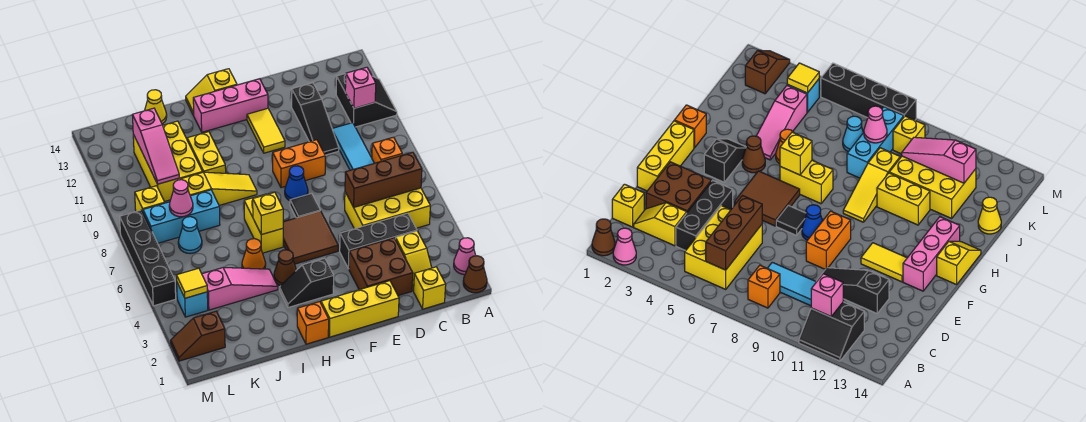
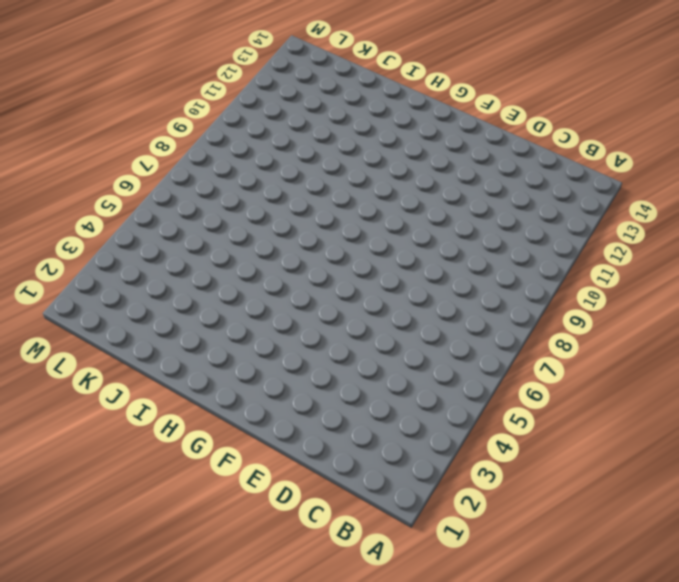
none -> brown cone A1 level 1
none -> pink cone A2 level 1
none -> black slope A11:B12 level 1 top B
none -> yellow brick B5:D6 level 1

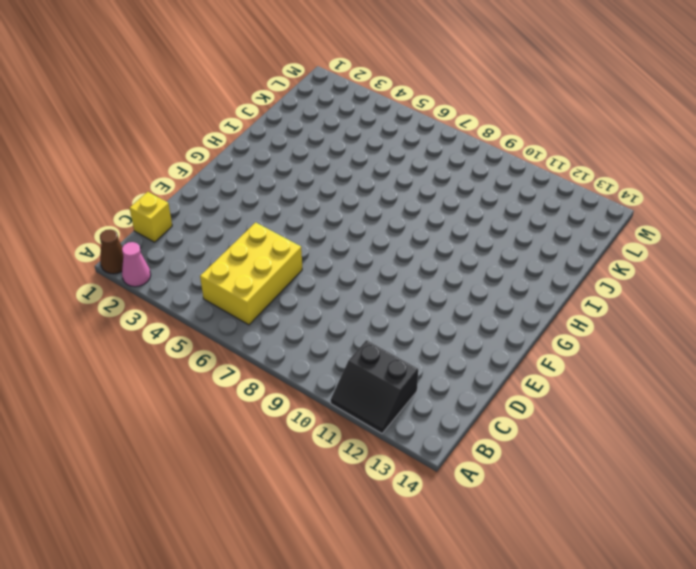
none -> orange brick B8 level 1
none -> yellow slope C2:C3 level 1 top 3
none -> black brick C4:E4 level 1
none -> cyan tile C8:C10 level 1

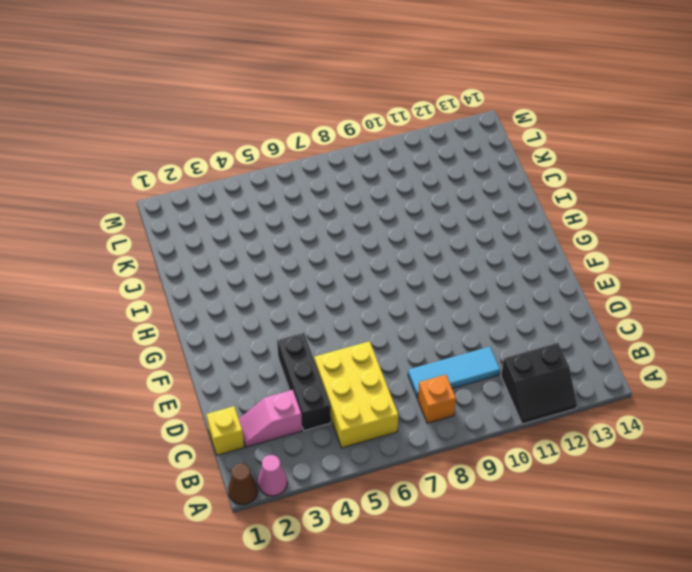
pink slope C2:C3 level 1 top 3 -> yellow slope C2:C3 level 1 top 3
none -> brown brick D2:E3 level 1
none -> black slope D10:D12 level 1 top 12
none -> yellow brick E1:G1 level 1
none -> orange brick E9:F9 level 1

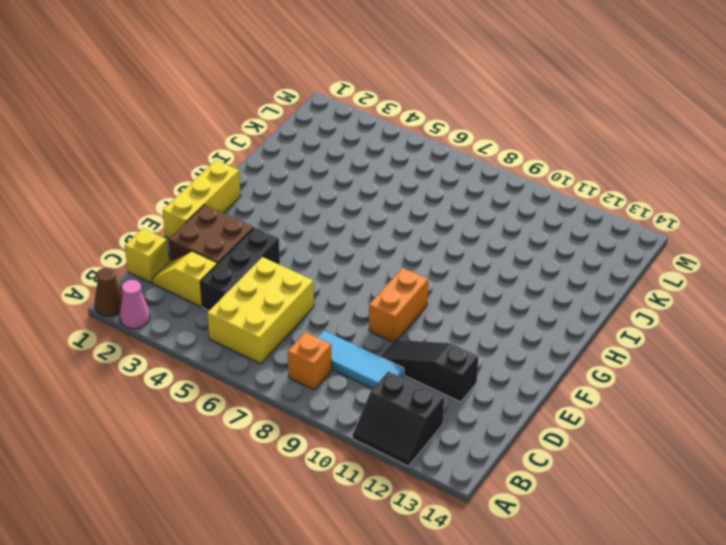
none -> brown tile F5:G6 level 1
none -> black tile F7 level 1
none -> blue cone F8 level 1
none -> yellow tile F11:F12 level 1

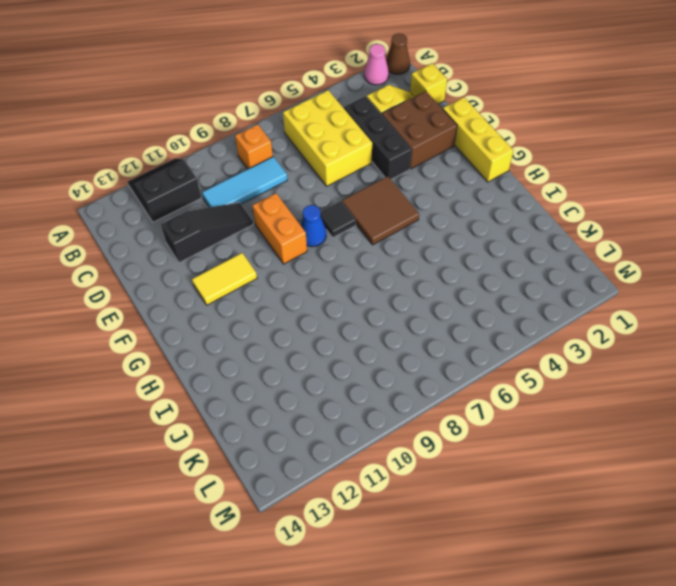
none -> pink brick F13:H13 level 1
none -> black slope G3:H3 level 1 top G
none -> yellow slope G14:H14 level 1 top G
none -> orange brick H1 level 1

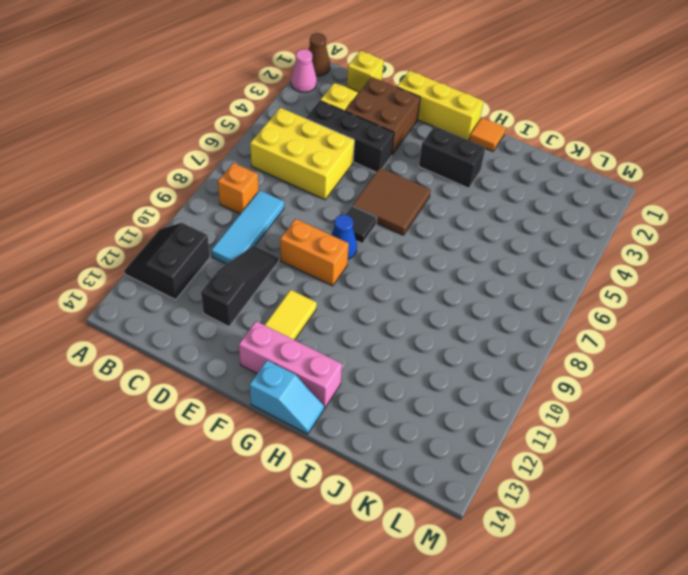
black brick G3:H3 level 1 -> black slope G3:H3 level 1 top G
cyan slope G14:H14 level 1 top G -> yellow slope G14:H14 level 1 top G
orange tile H1 level 1 -> orange brick H1 level 1
none -> brown cone H4 level 1
none -> yellow brick H6:H7 level 1
none -> yellow slope H9:J9 level 1 top J
none -> pink slope I4:K4 level 1 top K

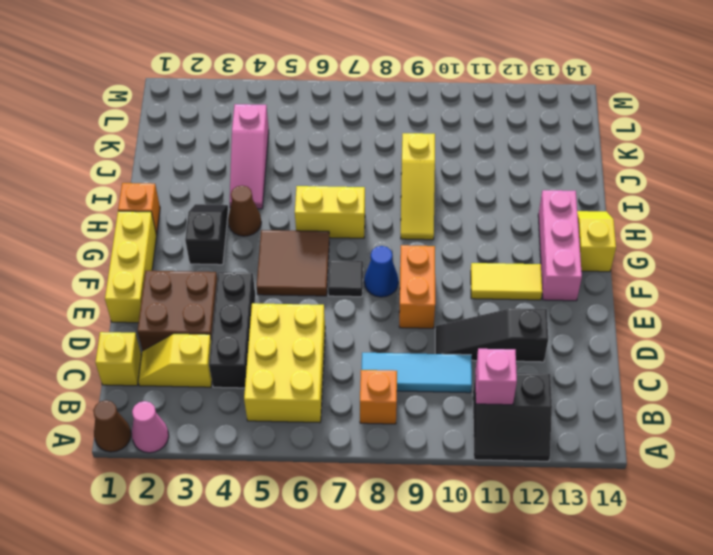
none -> orange cone I5 level 1
none -> yellow brick I10:I11 level 1
none -> cyan brick J8:L8 level 1
none -> yellow brick J10:K12 level 1

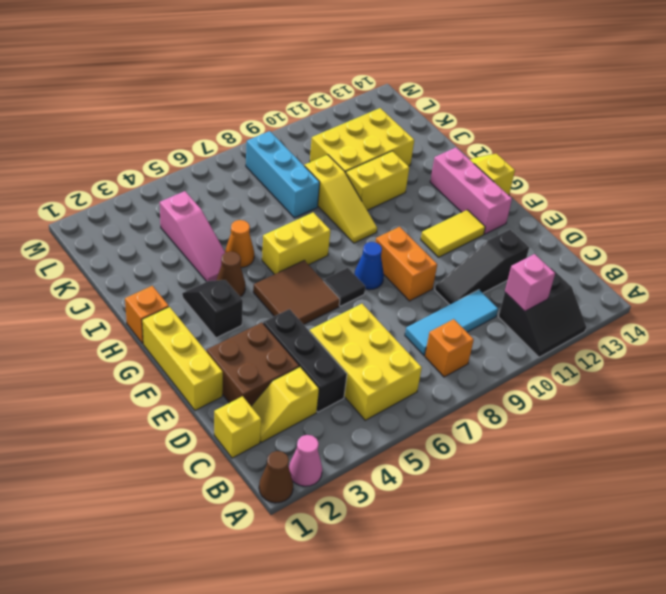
none -> yellow cone J14 level 1
none -> cyan cone K7 level 1
none -> brown slope L2:M2 level 1 top L
none -> cyan brick L4 level 1

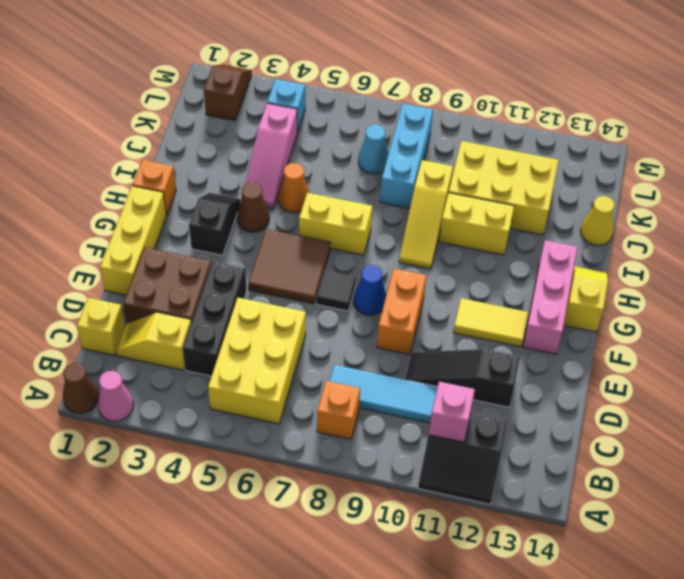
none -> yellow brick L9 level 1
none -> black brick M5:M8 level 1
none -> brown brick B6:D6 level 2
none -> yellow brick H6 level 2

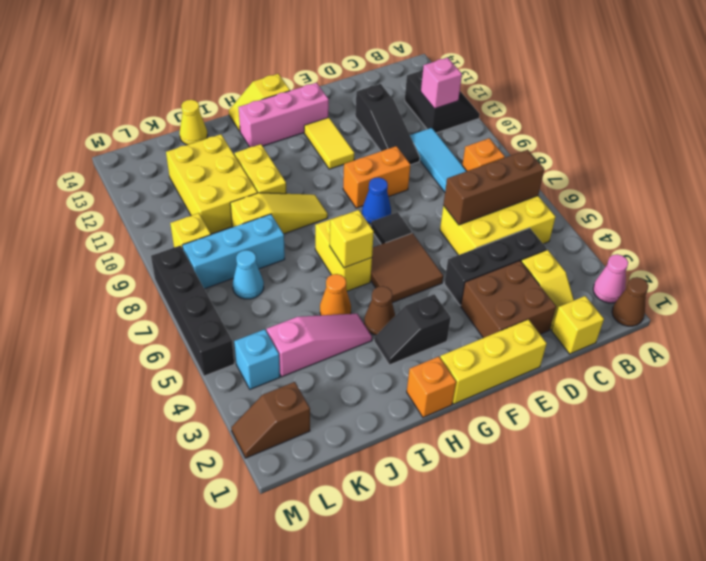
none -> pink cone K8 level 2
none -> pink slope K10:K12 level 2 top 12
none -> yellow tile L4 level 2

